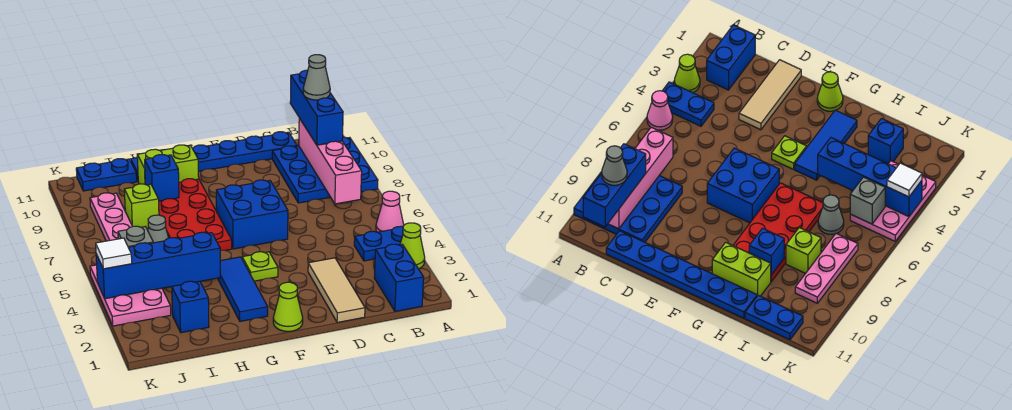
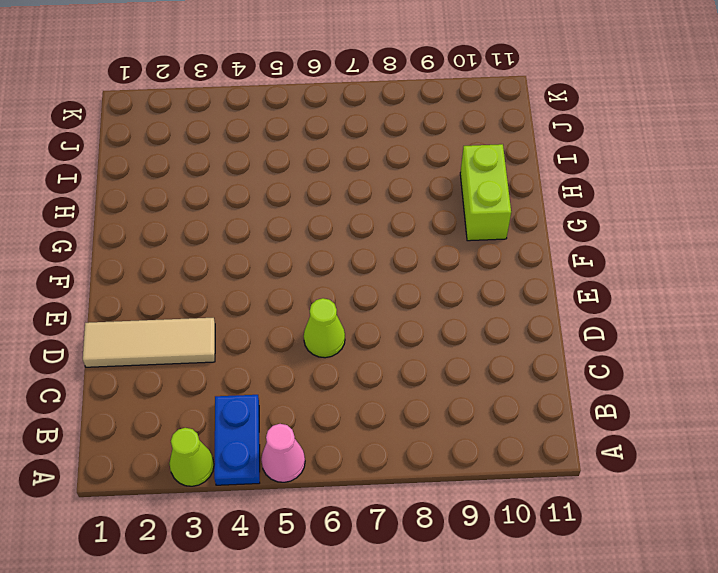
lime cone D6 level 1 -> lime cone F1 level 1
none -> blue plate A8:C10 level 1
none -> blue brick B1:B2 level 1
none -> blue plate C11:H11 level 1

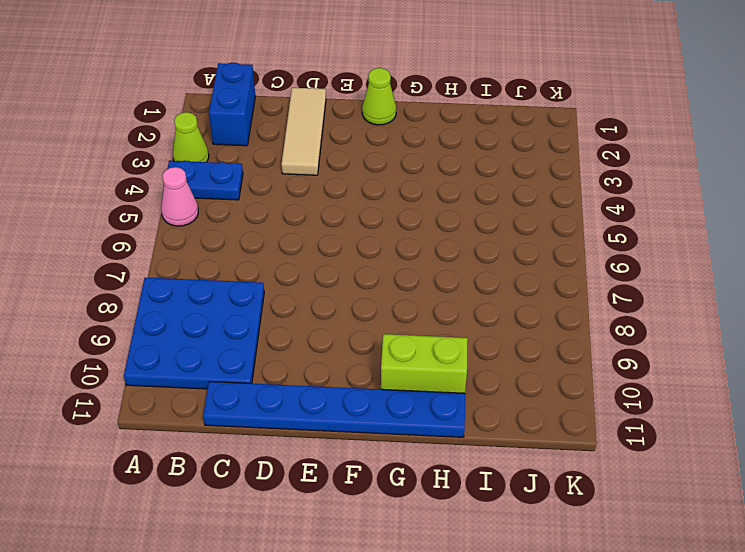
none -> blue brick E6:F7 level 1
none -> lime plate F4 level 1
none -> blue tile G2:G4 level 1

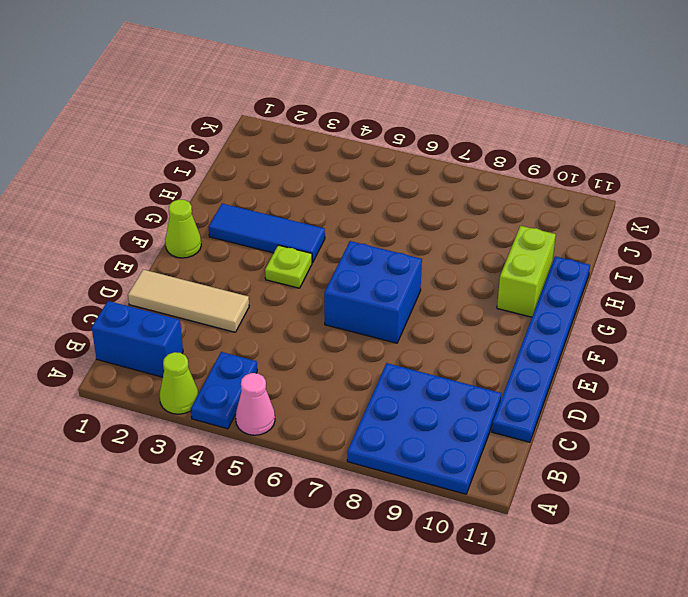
none -> red plate G6:H9 level 1
none -> blue brick I2 level 1
none -> grey cone I6 level 1

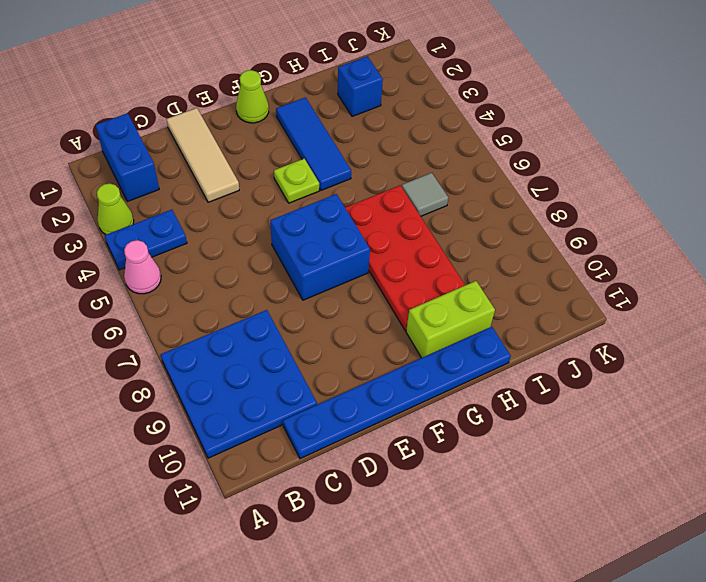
grey tile I6 level 1 -> grey cone I6 level 1
none -> lime brick I8 level 1
none -> blue plate I11:J11 level 1
none -> pink plate J3:K5 level 1

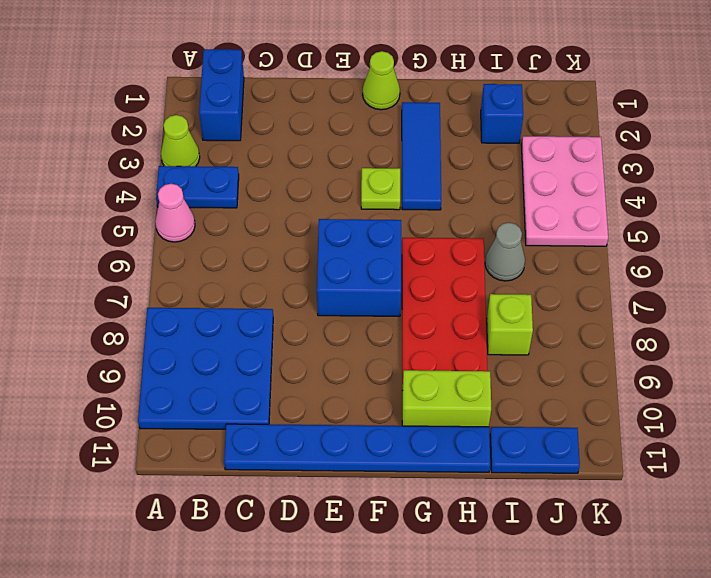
none -> tan tile D1:D3 level 1
none -> pink plate J7:J9 level 1
none -> pink brick B7:B10 level 2

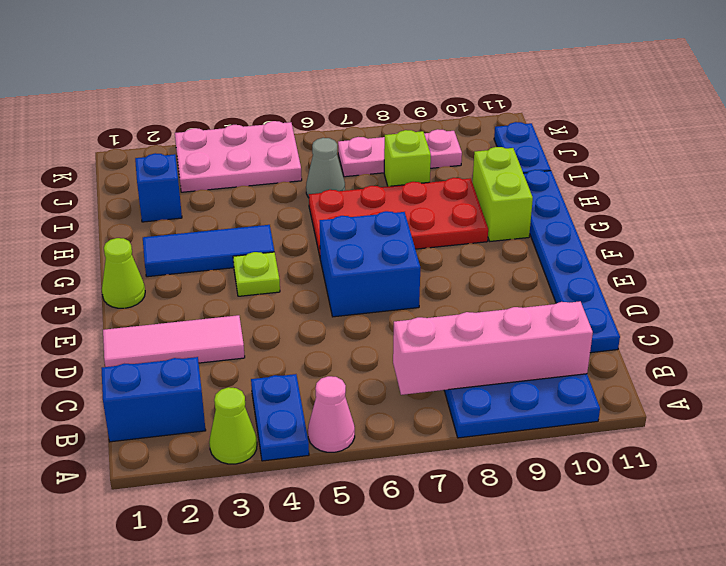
pink tile D1:D3 level 1 -> tan tile D1:D3 level 1
none -> blue brick H4:K4 level 2
none -> blue brick H9 level 2
none -> grey brick J5 level 2

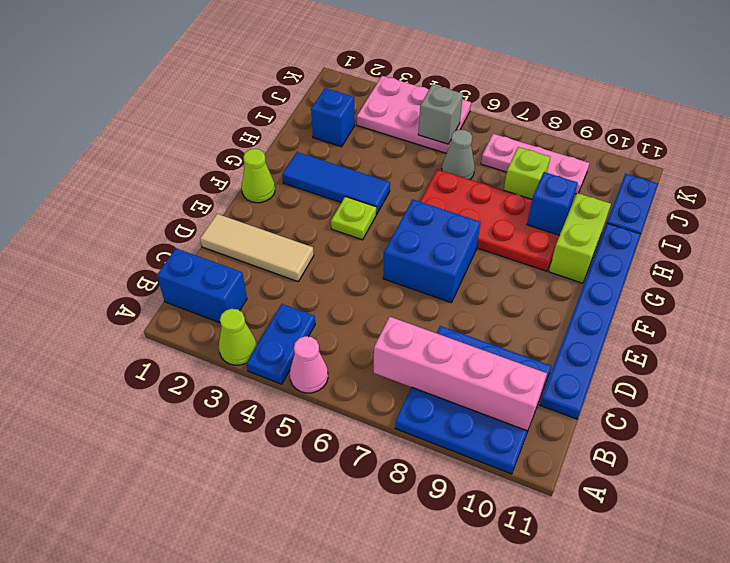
none -> blue brick H4:K4 level 2
none -> blue brick B9:B11 level 3
none -> white tile K4 level 3

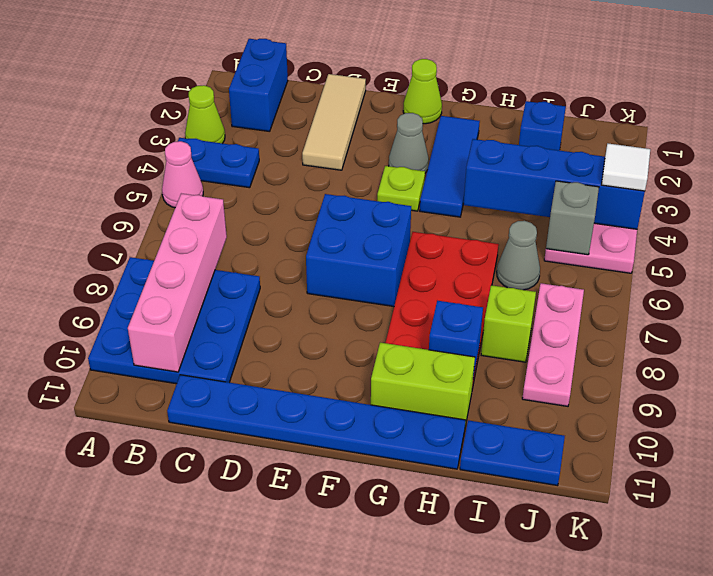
grey cone F3 level 1 -> grey cone B10 level 4
none -> blue brick B9:B11 level 3

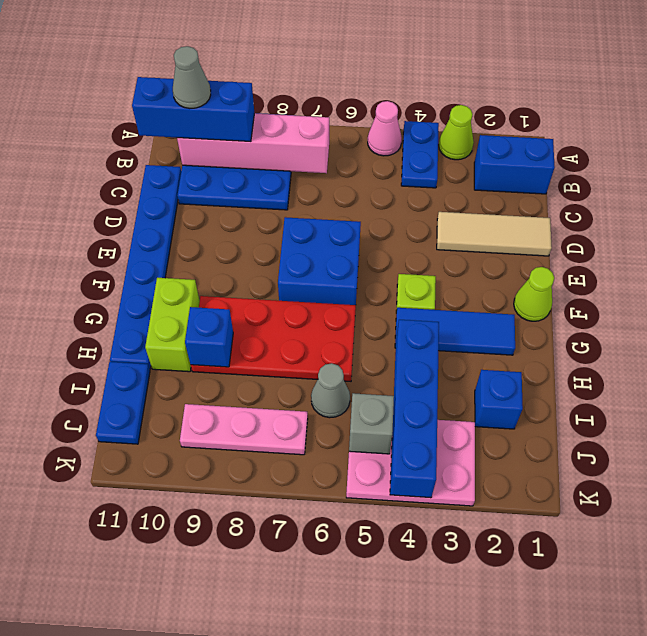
none -> lime brick I8 level 1
none -> white tile K4 level 3

